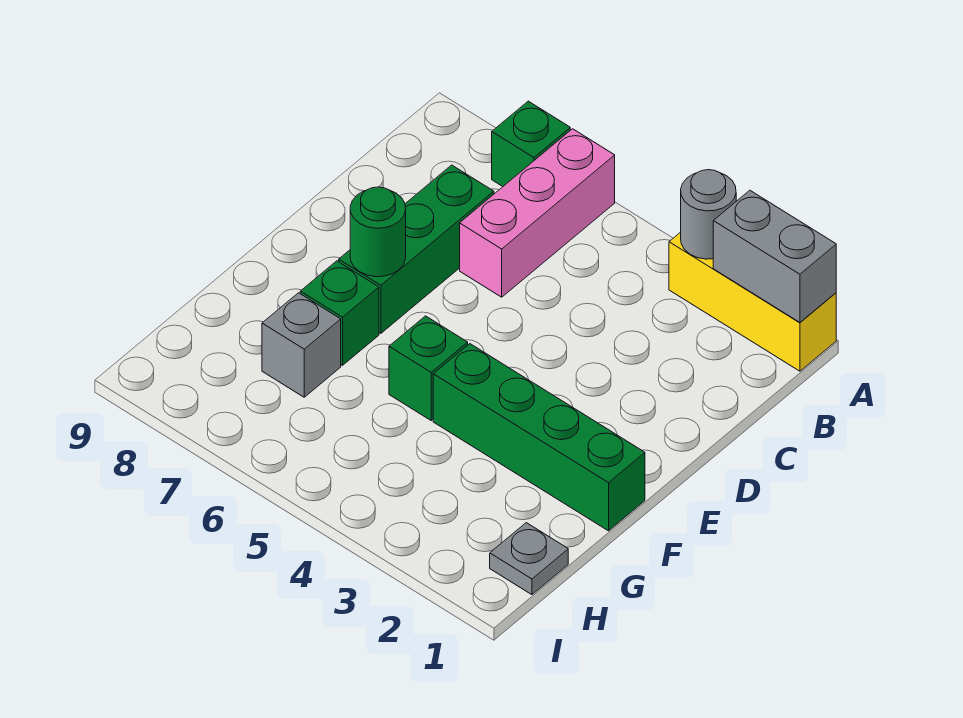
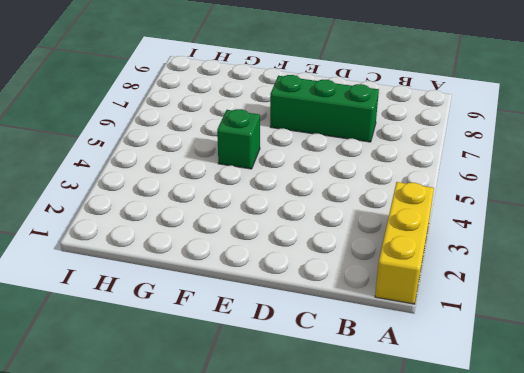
none -> pink brick A6:C6 level 1
none -> green brick A7 level 1
none -> green brick F1:F4 level 1

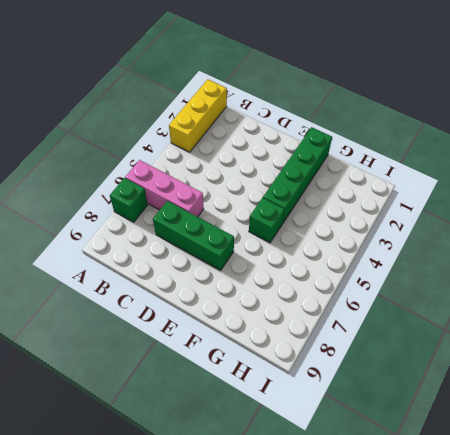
none -> green brick F7 level 1
none -> grey brick G7 level 1
none -> grey plate H1 level 1

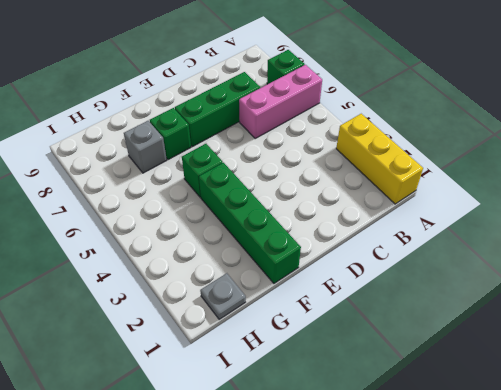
none -> grey brick A1:A2 level 2
none -> grey round brick A3 level 2
none -> green round brick E7 level 2

